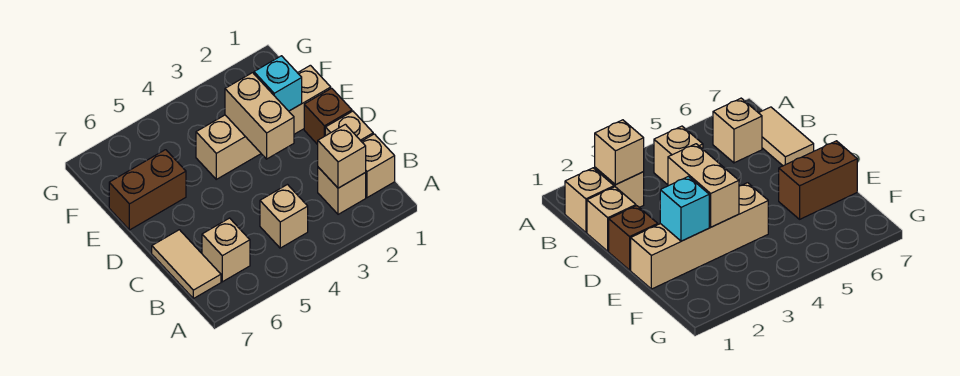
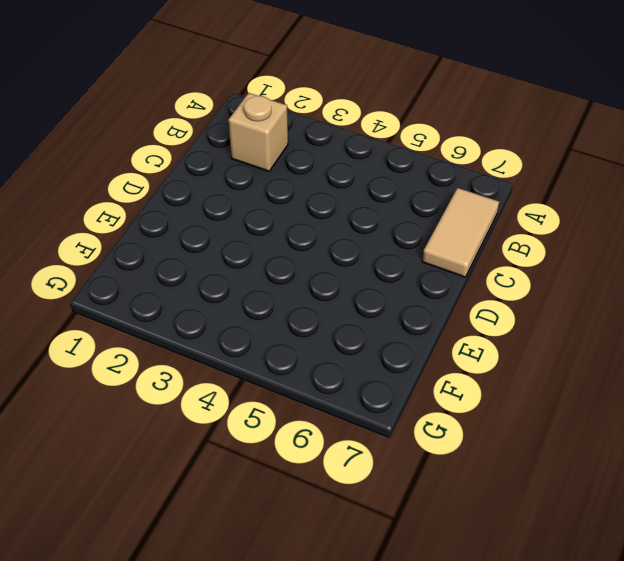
none -> tan brick B1 level 1
none -> tan brick B4 level 1
none -> tan brick B6 level 1

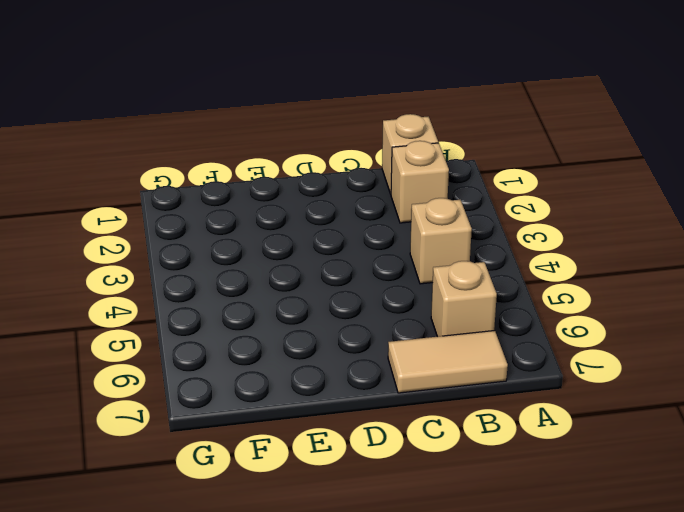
none -> tan brick C1 level 1
none -> brown brick D1 level 1
none -> tan brick E1:E4 level 1

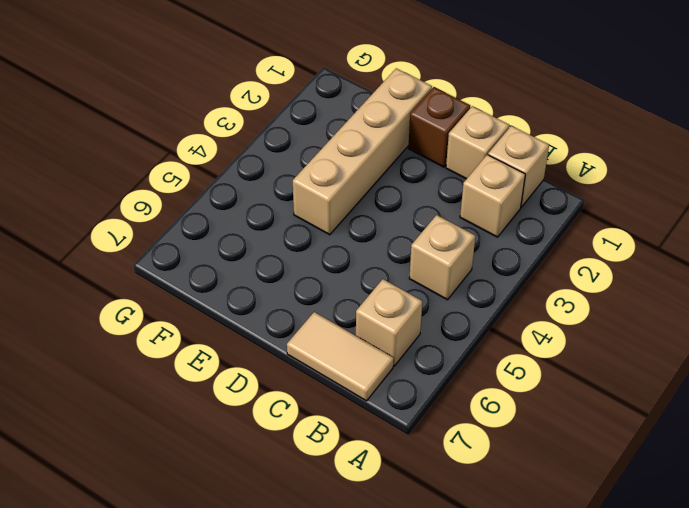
none -> brown brick E6:E7 level 1
none -> tan brick B2 level 2
none -> tan brick D3:E3 level 2

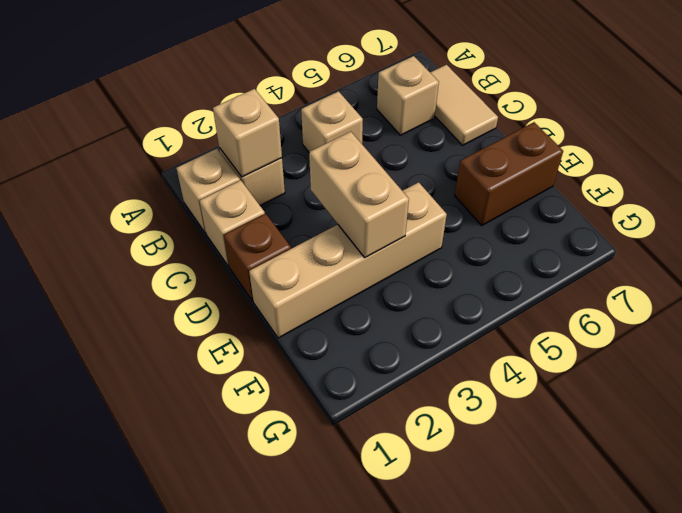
none -> cyan brick E2 level 2

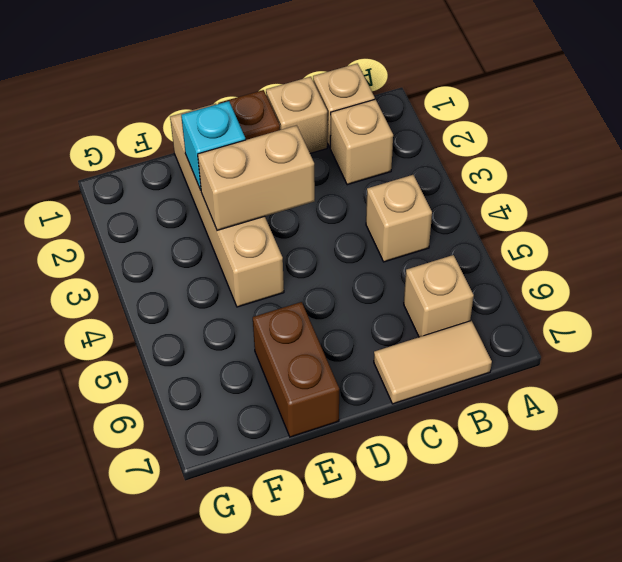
none -> tan brick B2 level 2

